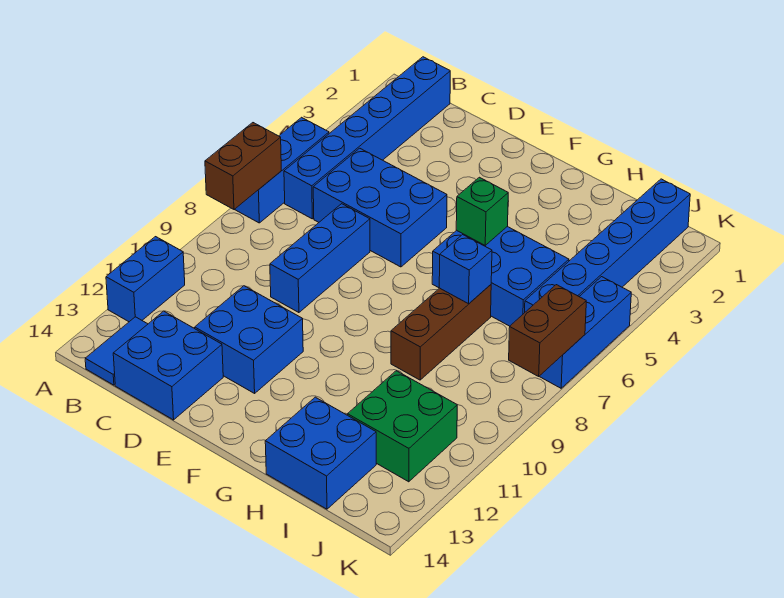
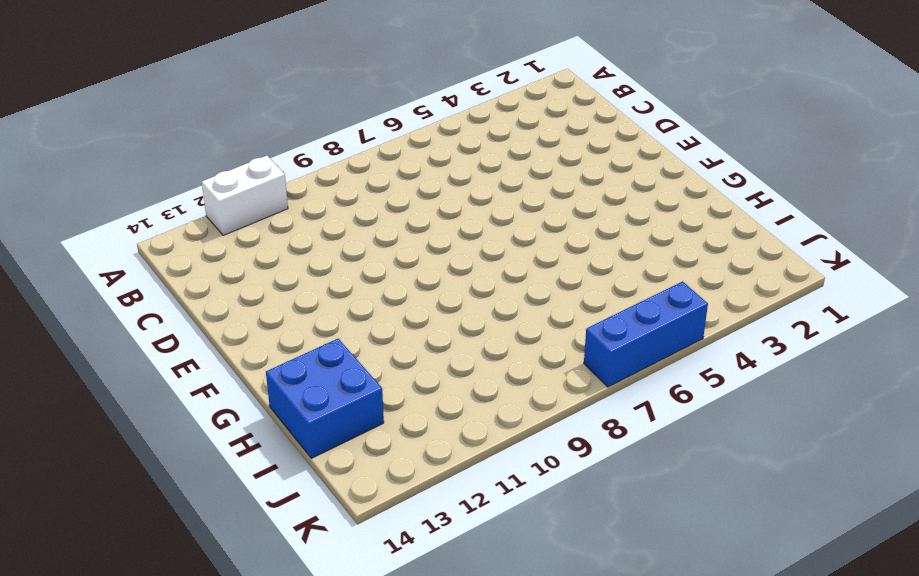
white brick A11:A12 level 1 -> blue brick A11:A12 level 1
none -> blue brick A5:A7 level 1
none -> blue brick B1:B6 level 1
none -> blue tile B13:B14 level 1

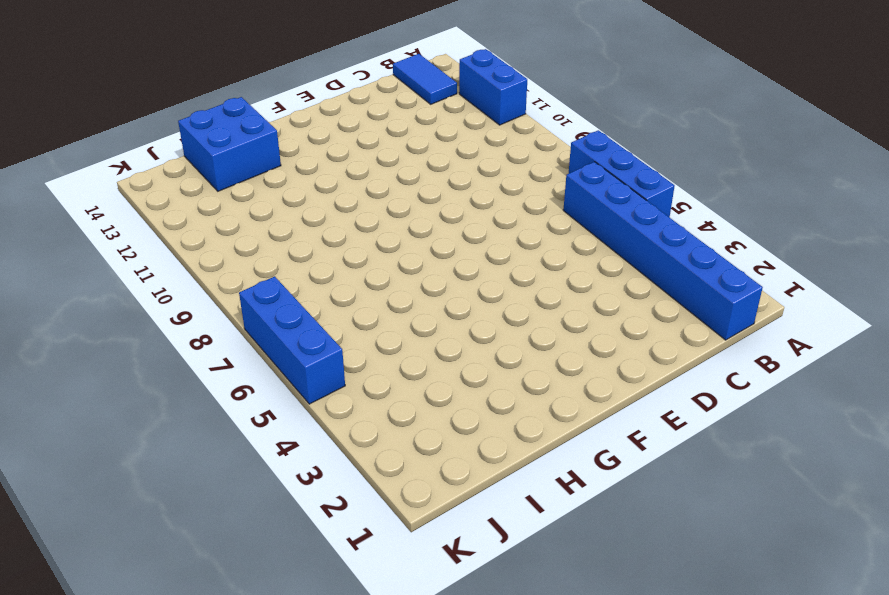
none -> blue brick C5:E6 level 1
none -> blue brick C13:D14 level 1
none -> blue brick D7:D9 level 1

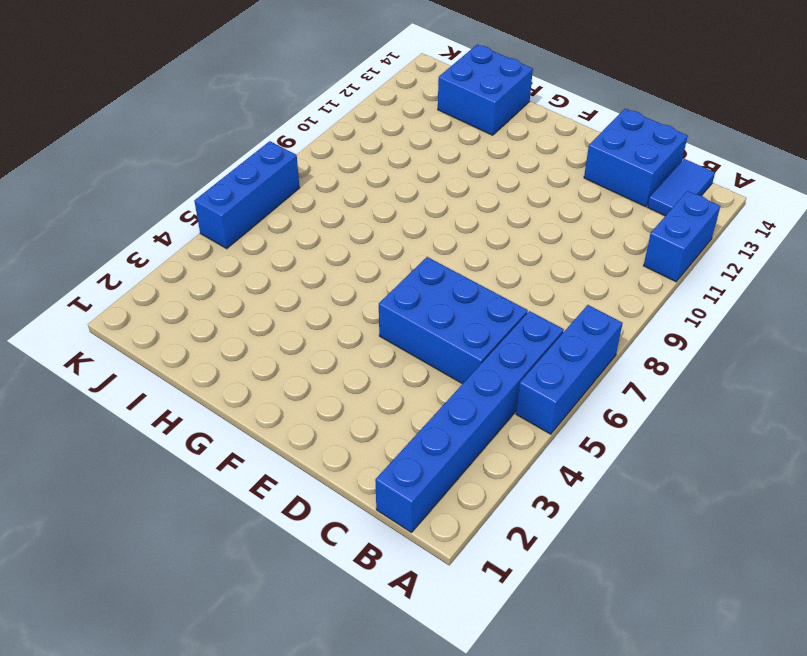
none -> blue brick D7:D9 level 1
none -> blue brick D11:E12 level 1
none -> blue brick G5:I6 level 1

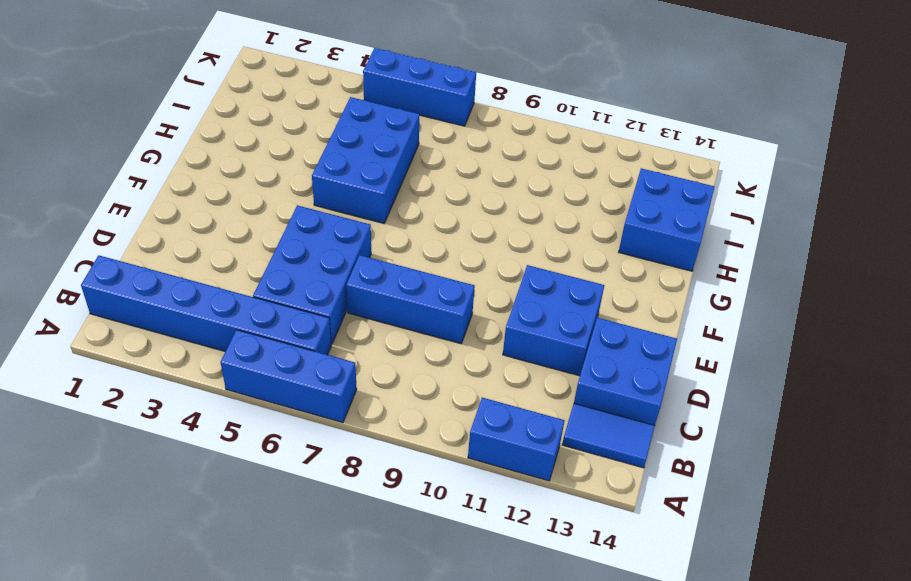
none -> brown brick H7:H9 level 1
none -> green brick I11:J12 level 1
none -> blue brick J1:J6 level 1

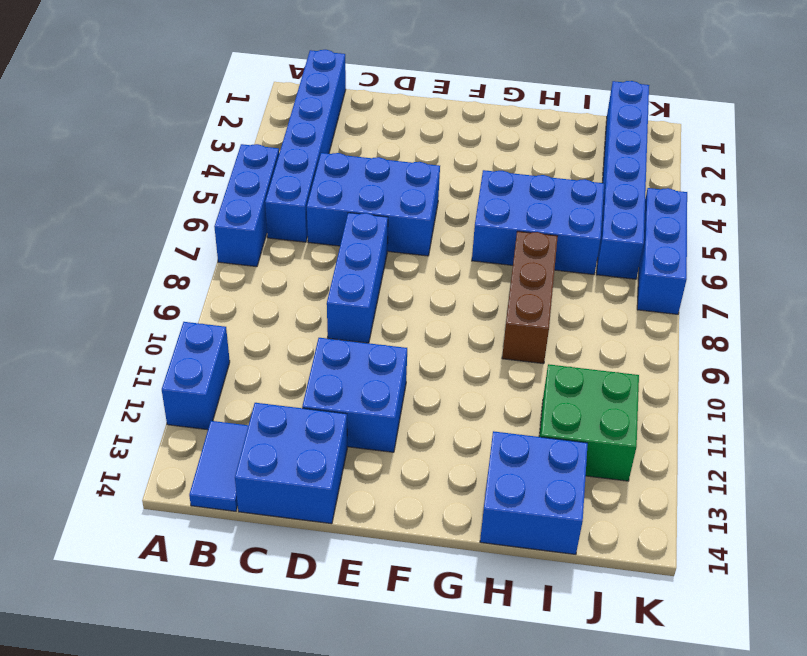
none -> brown brick A7:A8 level 2
none -> green brick G5 level 2
none -> blue brick H7 level 2

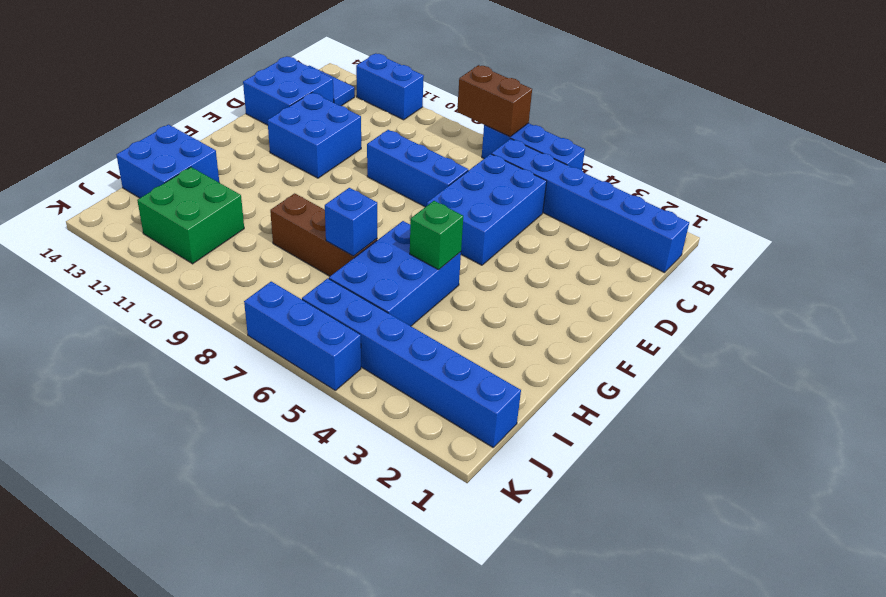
none -> brown brick K7:K8 level 2

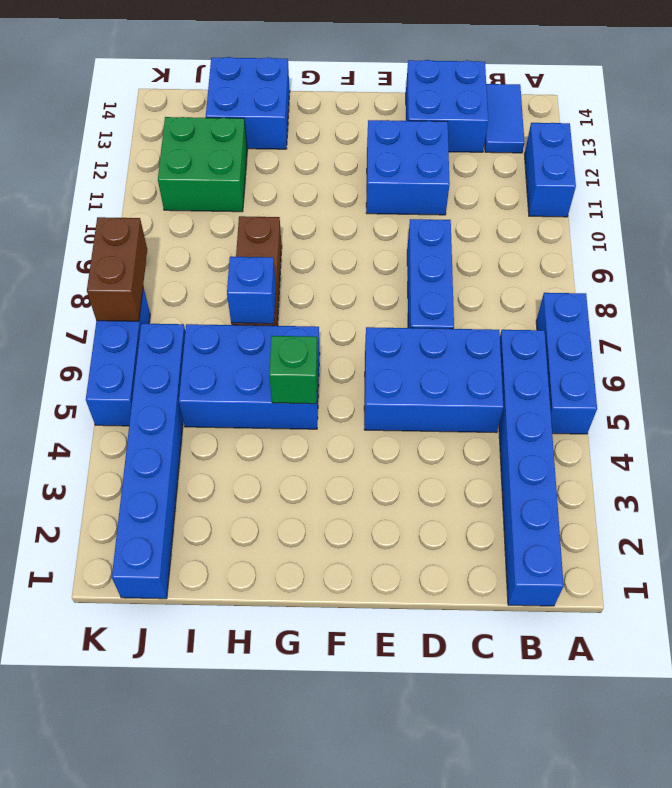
none -> brown brick A7:A8 level 2

